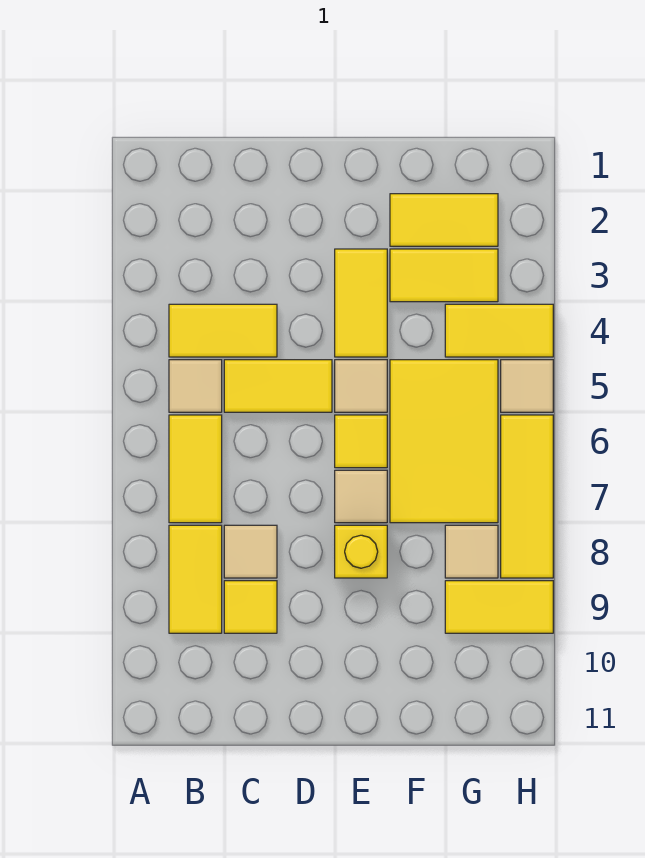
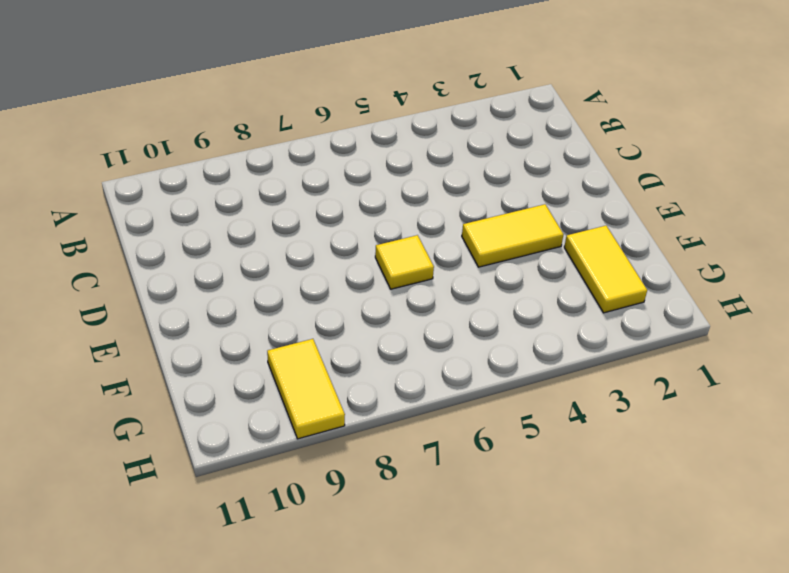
none -> yellow tile B4:C4 level 1
none -> tan tile B5 level 1
none -> yellow tile B6:B7 level 1

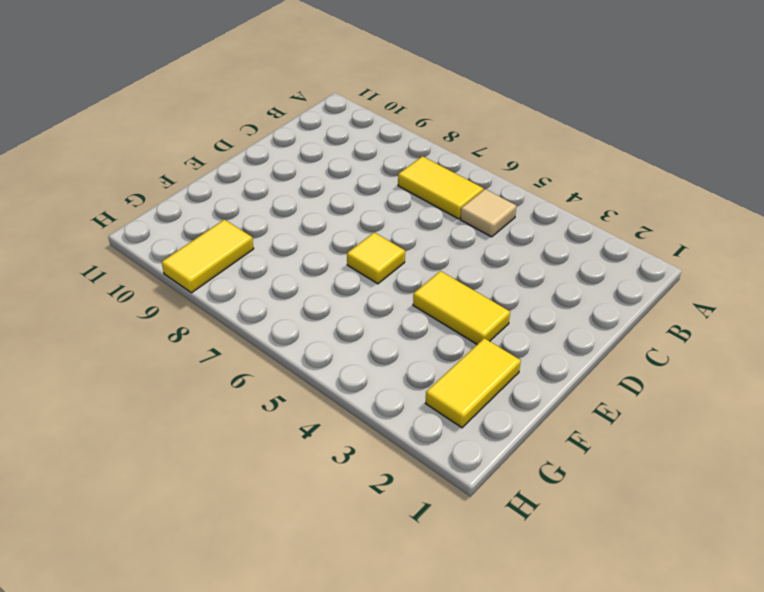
none -> yellow tile B4:C4 level 1
none -> yellow tile B8:B9 level 1
none -> yellow tile C5:D5 level 1

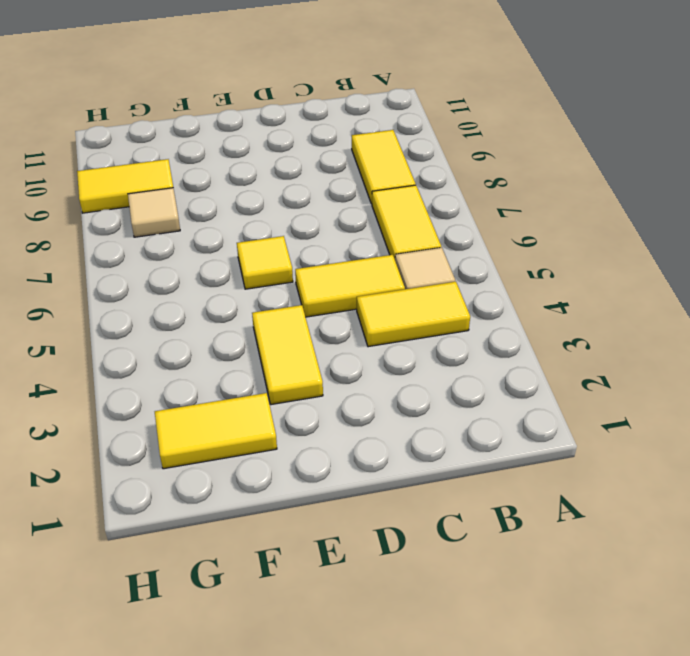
none -> tan tile C8 level 1
none -> yellow tile C9 level 1
none -> tan tile E5 level 1

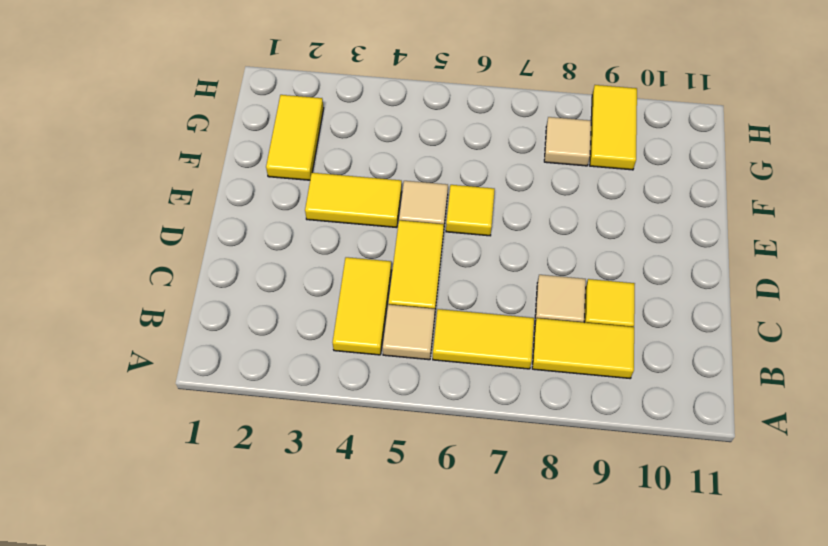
none -> tan tile E7 level 1
none -> yellow brick E8 level 1
none -> yellow tile F3:G3 level 1

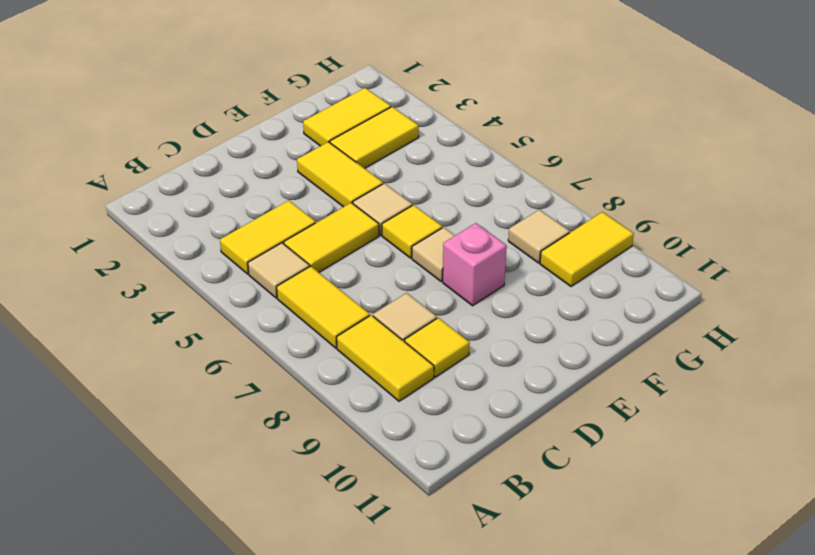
pink brick E8 level 1 -> yellow brick E8 level 1
none -> yellow tile F5:G7 level 1
none -> yellow tile G4:H4 level 1
none -> tan tile H5 level 1

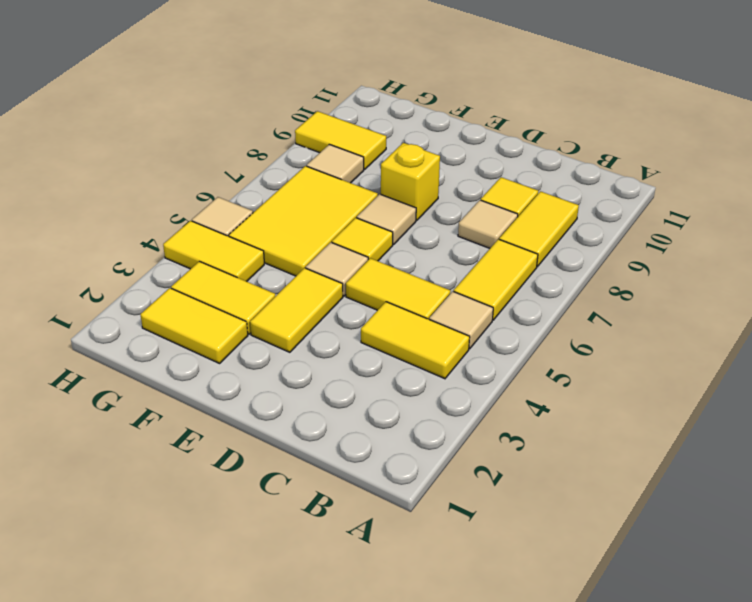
none -> yellow tile H6:H8 level 1

